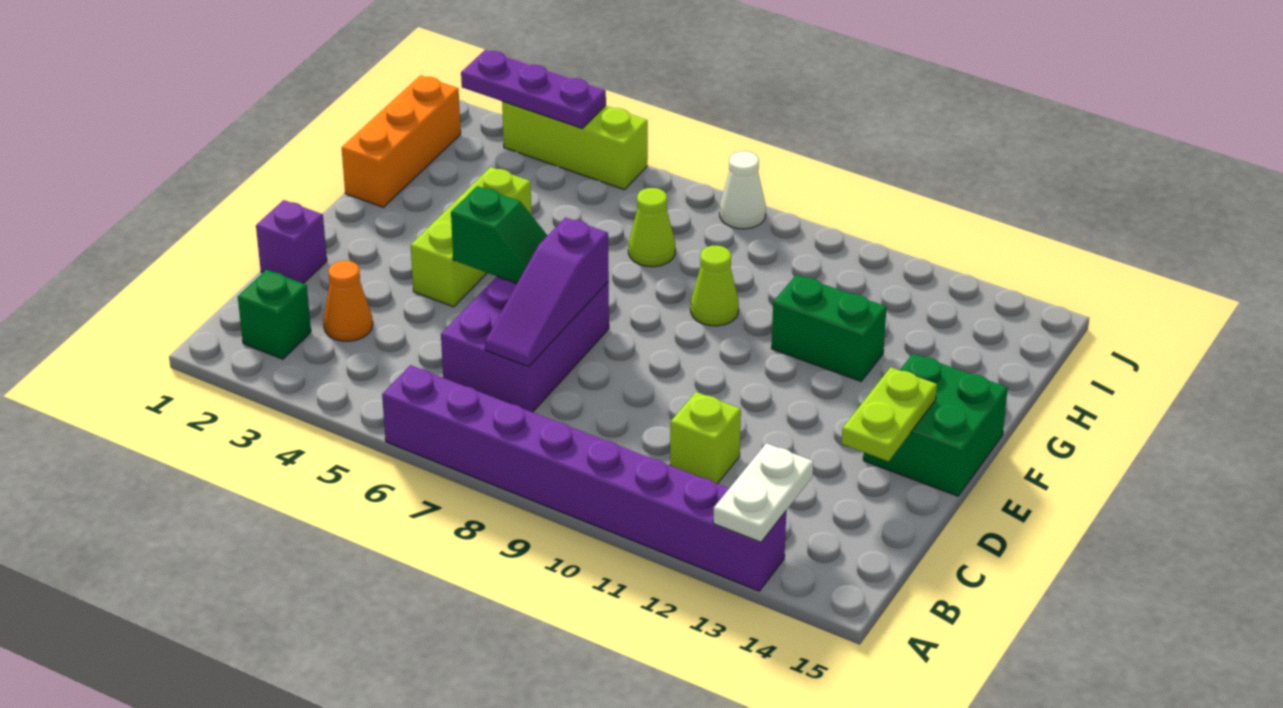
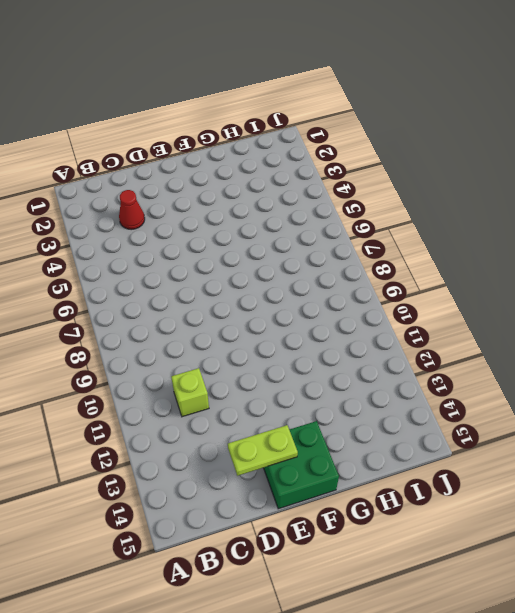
red cone C3 level 1 -> orange cone C3 level 1
none -> purple brick A6:A13 level 1
none -> green brick B2 level 1
none -> purple brick C6:E7 level 1

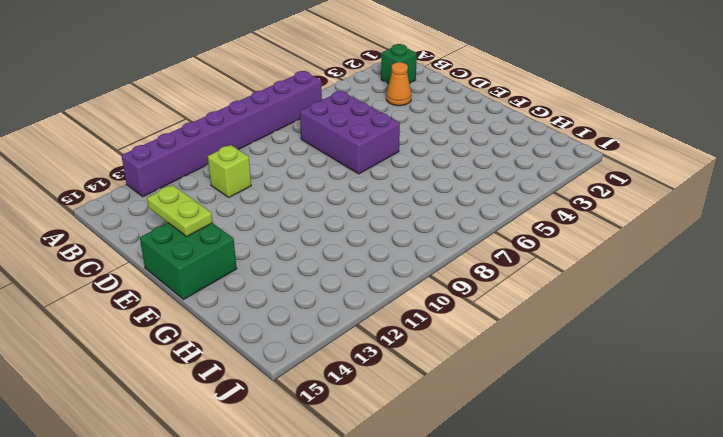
none -> purple brick D1 level 1
none -> lime brick E4:G4 level 1
none -> orange brick G1:I1 level 1

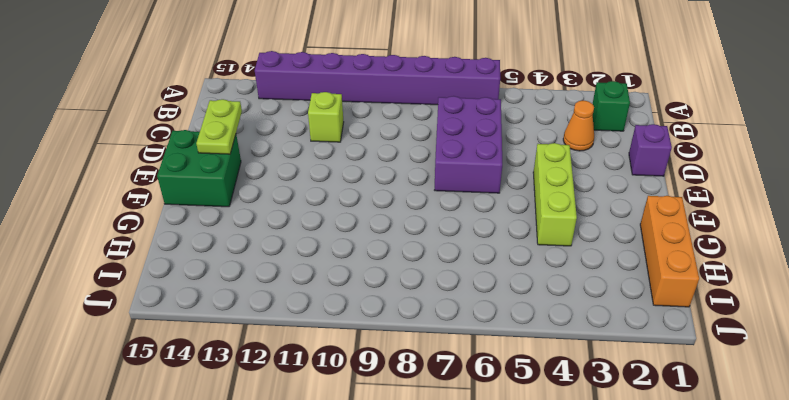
none -> lime cone G9 level 1
none -> green brick G11:G12 level 1
none -> lime cone H7 level 1

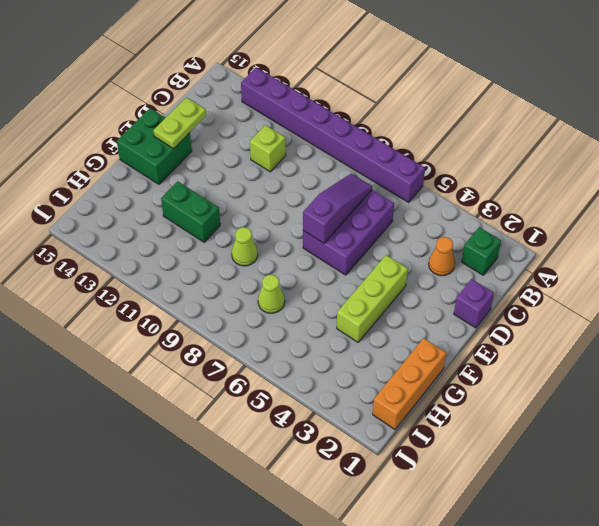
none -> lime brick J3:J5 level 1
none -> white cone J8 level 1
none -> white plate A13:B13 level 2

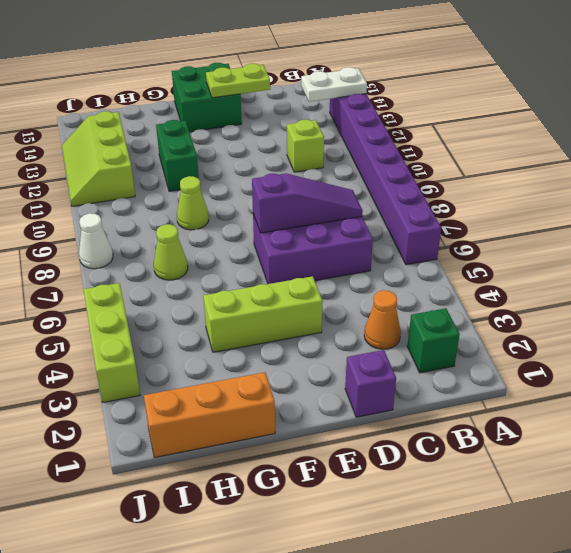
lime slope I11:J13 level 1 top I -> none
none -> green slope E5:E6 level 2 top 5
none -> purple plate J2:J4 level 2

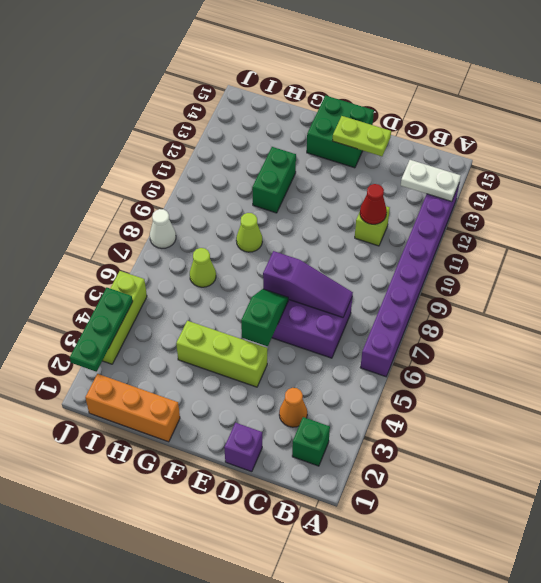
red cone C11 level 2 -> none
green plate J2:J4 level 2 -> purple plate J2:J4 level 2

